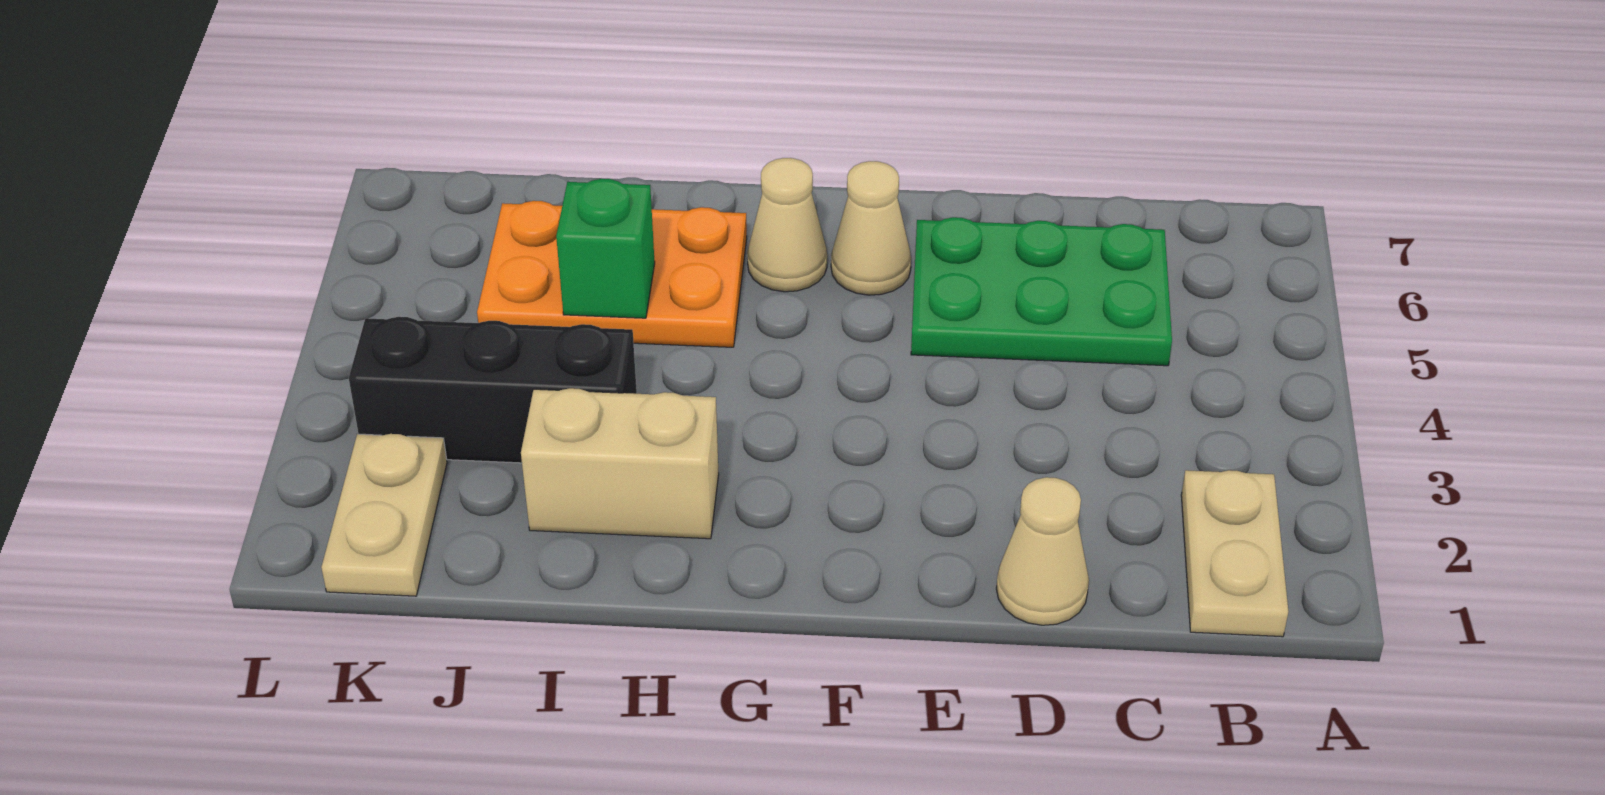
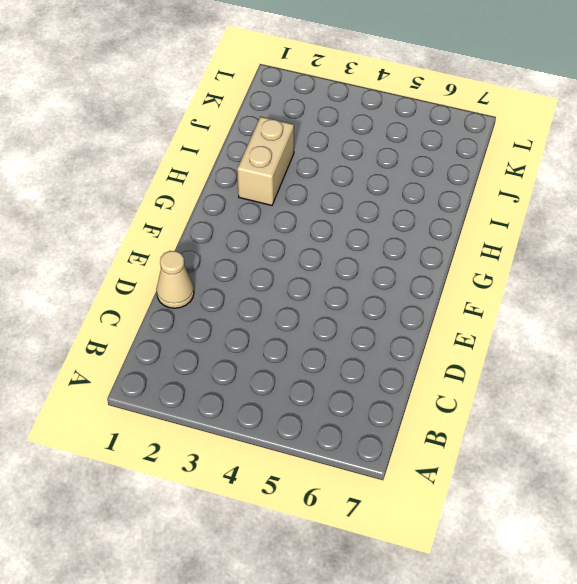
none -> tan plate B1:B2 level 1
none -> green plate C5:E6 level 1

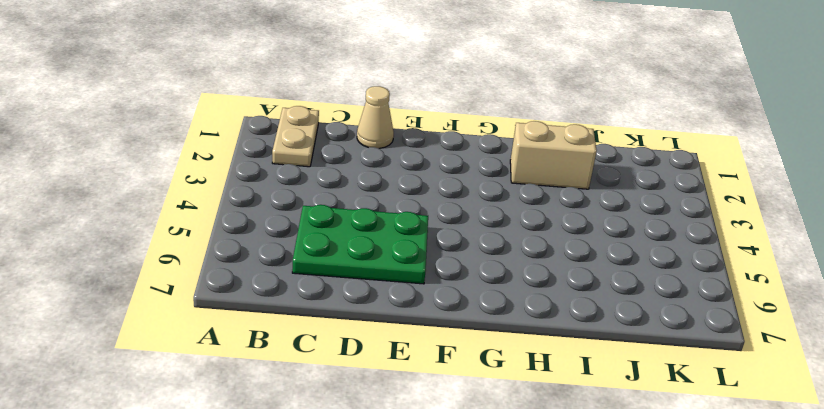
none -> tan cone F6 level 1
none -> tan cone G6 level 1

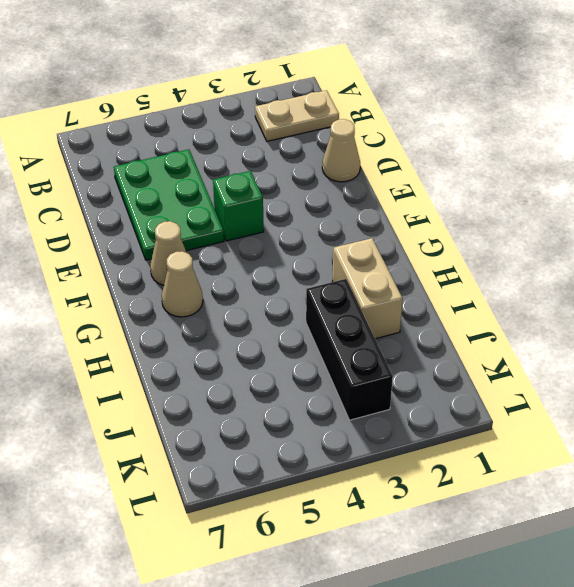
green brick E4 level 1 -> green brick I5 level 2
none -> orange plate H5:J6 level 1
none -> tan plate K1:K2 level 1

